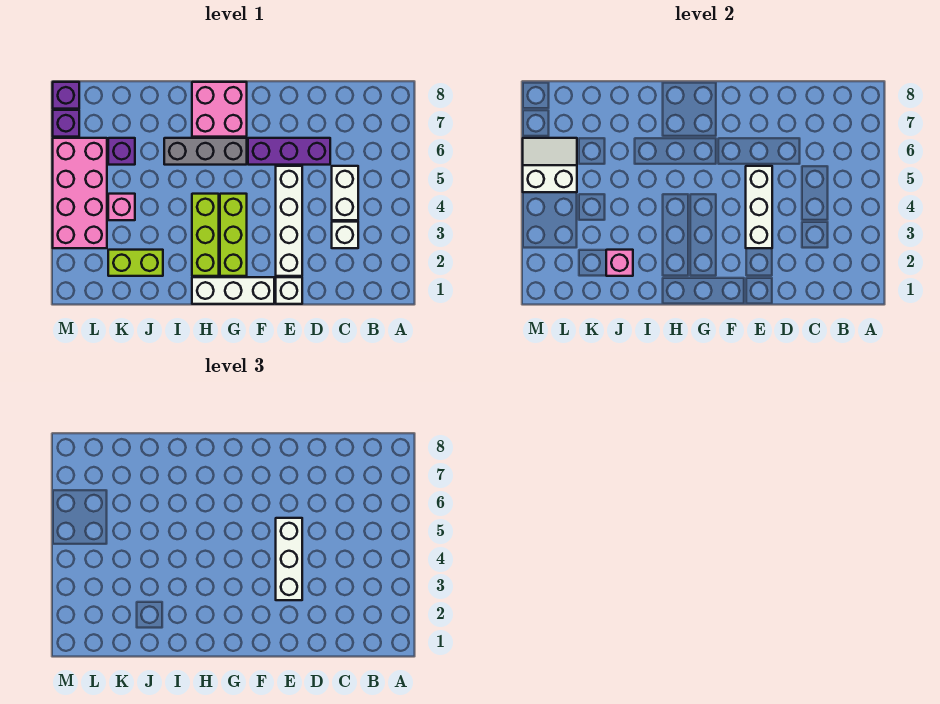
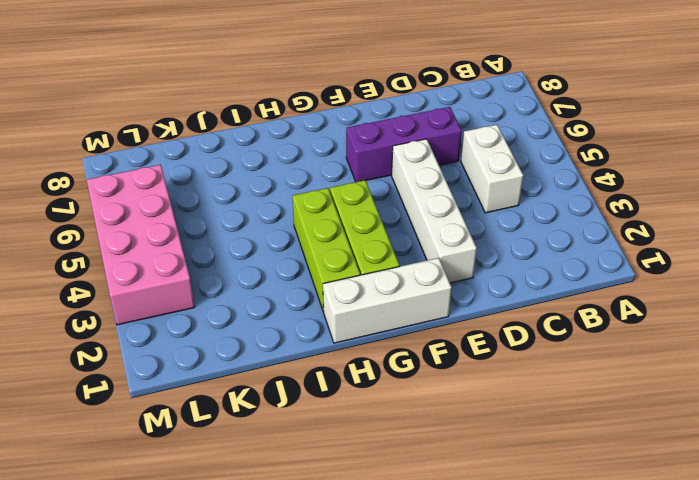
none -> white brick C3 level 1
none -> white brick E1 level 1
none -> grey brick G6:I6 level 1

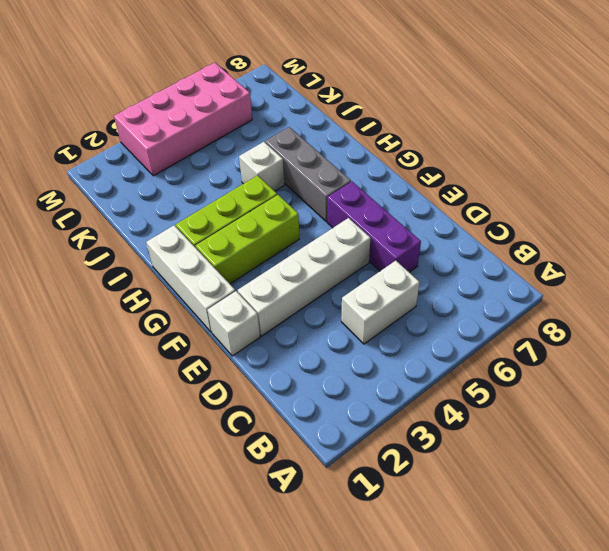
white brick I5 level 1 -> white brick C3 level 1
none -> pink brick G7:H8 level 1
none -> lime brick J2:K2 level 1
none -> pink brick K4 level 1

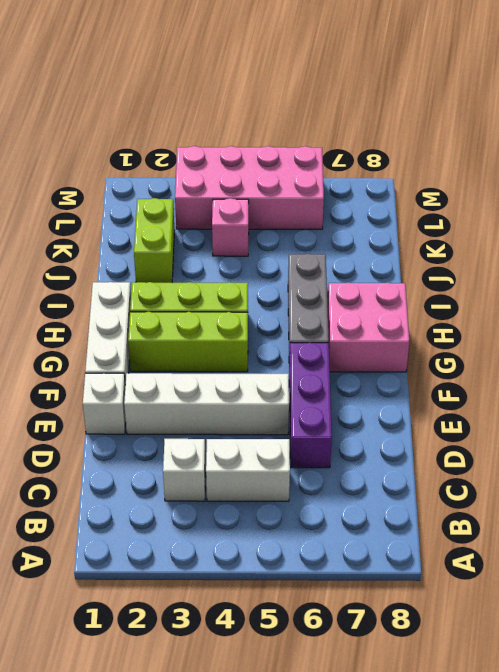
none -> purple brick K6 level 1
none -> purple brick M7 level 1
none -> purple brick M8 level 1

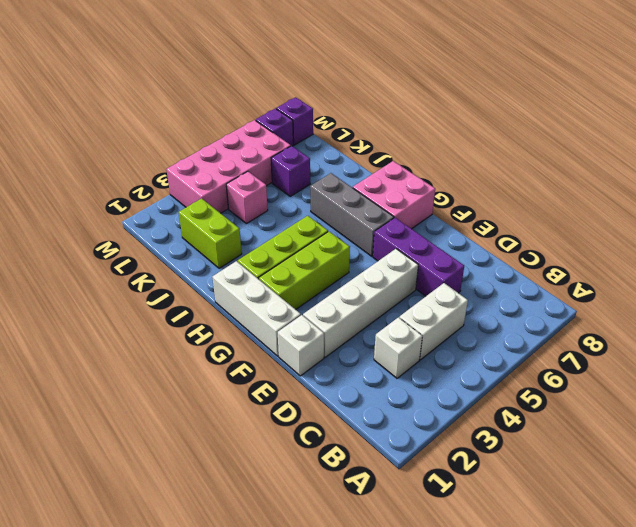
none -> white brick E3:E5 level 2
none -> pink brick J2 level 2
none -> white slope L5:M6 level 2 top 5

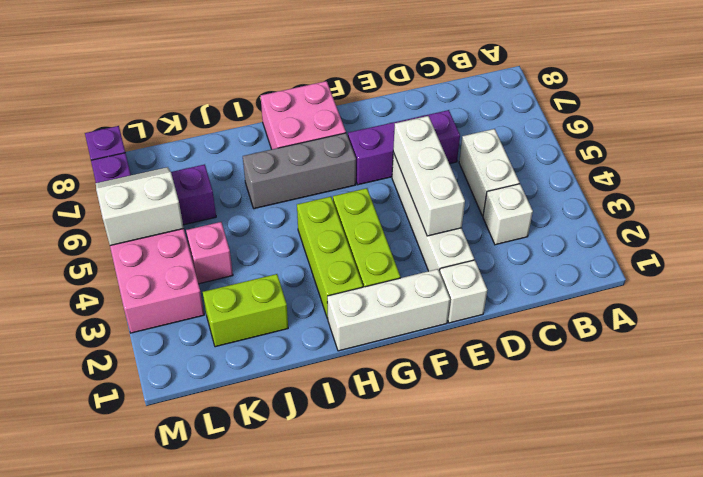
none -> pink brick J2 level 2
none -> white brick E3:E5 level 3

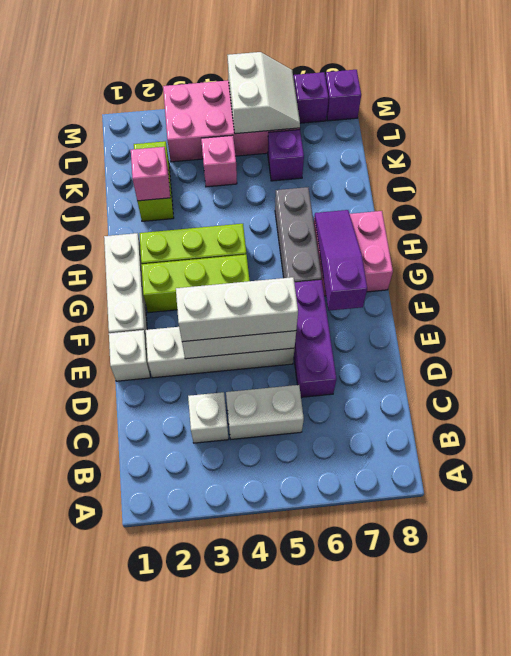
purple slope F7:H7 level 2 top F -> none

